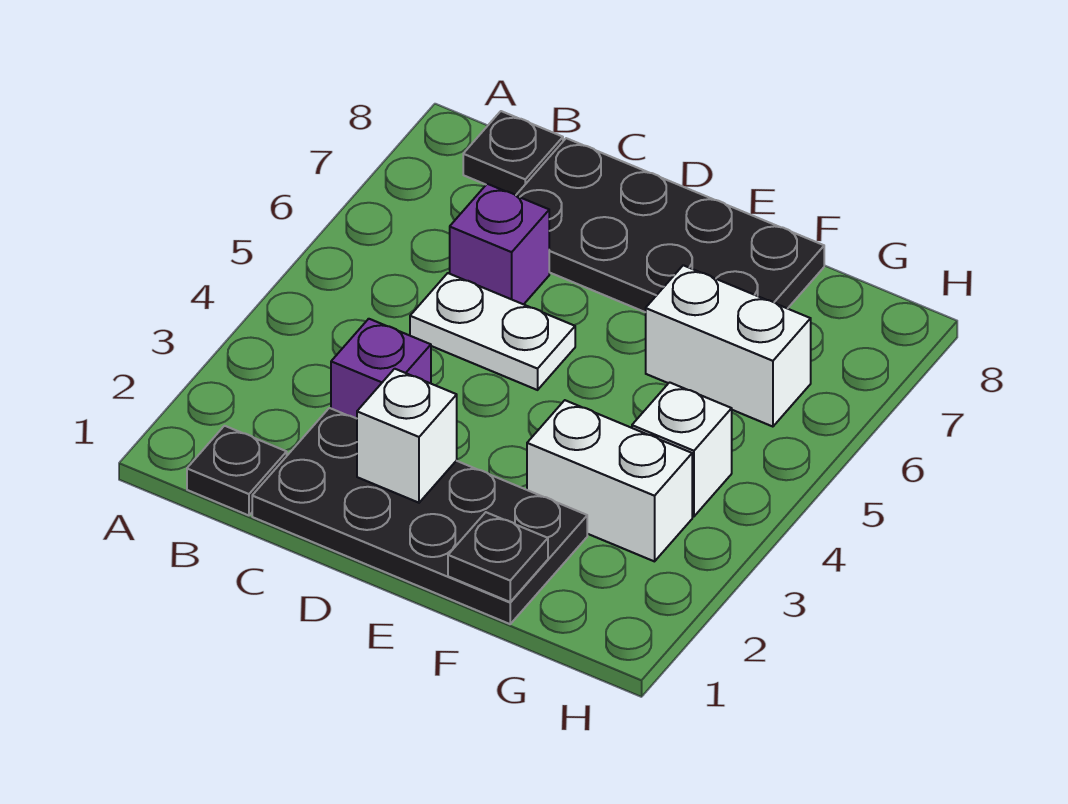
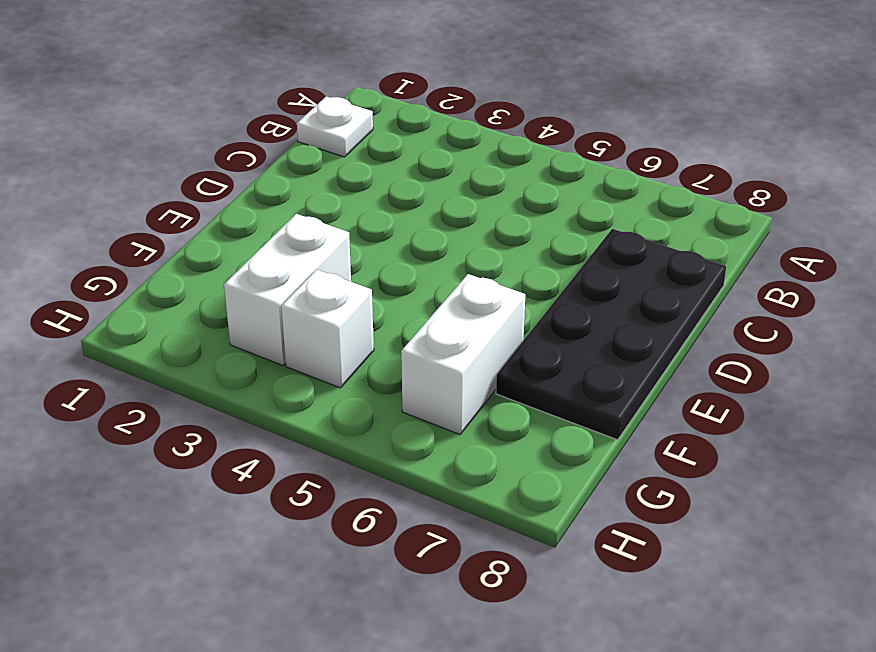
white plate B1 level 1 -> black plate B1 level 1
none -> black plate B8 level 1
none -> black plate C1:F2 level 1
none -> purple brick C3 level 1

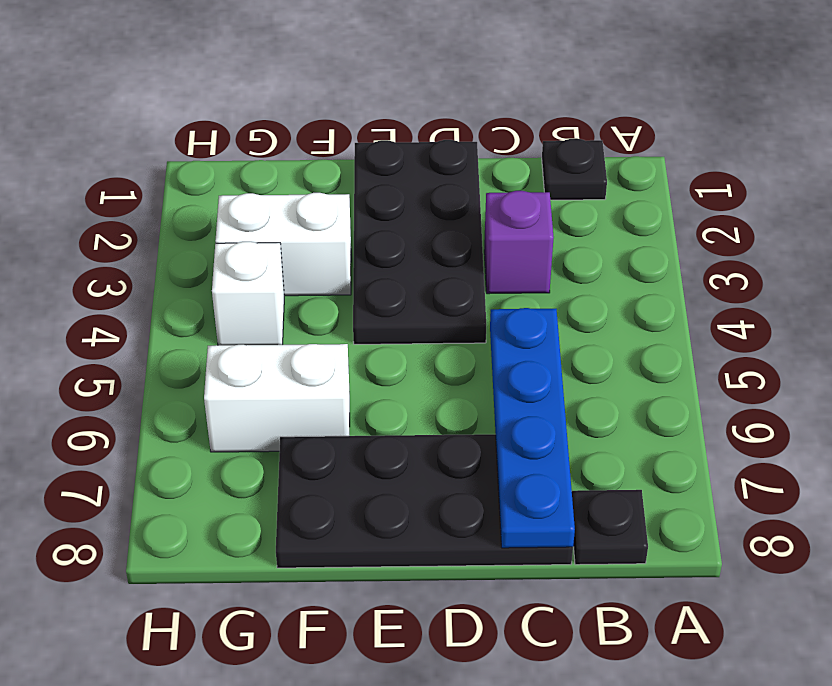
blue plate C5:C8 level 2 -> none
black plate D1:E4 level 1 -> black plate C1:F2 level 1
none -> white plate C5:D5 level 1
none -> purple brick C6 level 1
none -> white brick D2 level 2

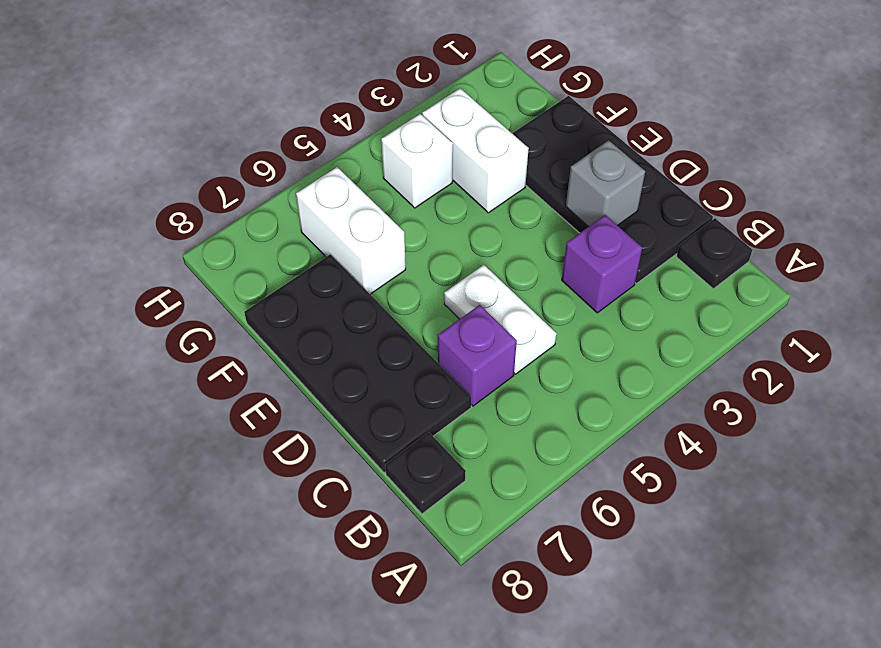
grey brick D2 level 2 -> white brick D2 level 2
none -> black plate F1 level 2

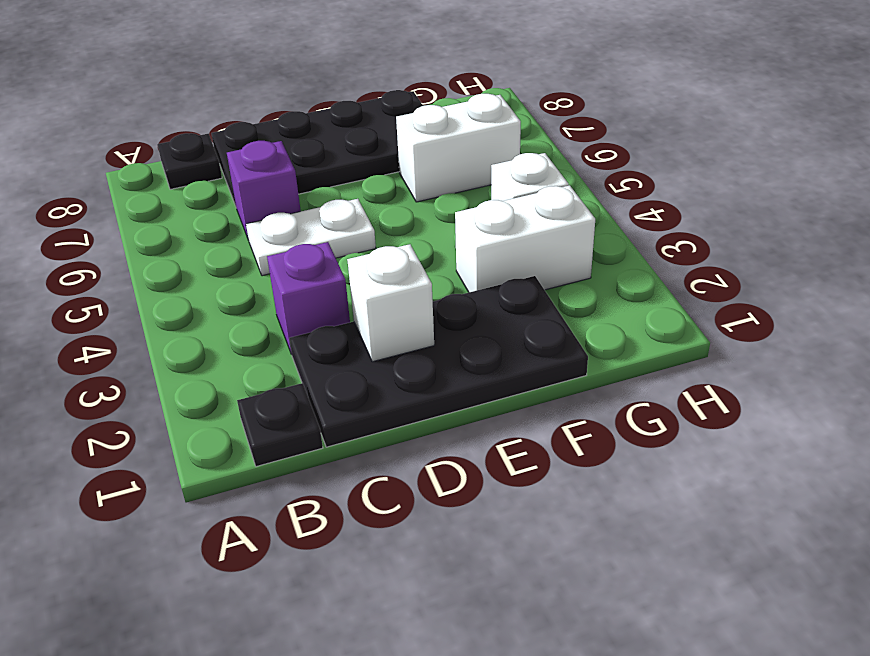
none -> black plate F1 level 2

